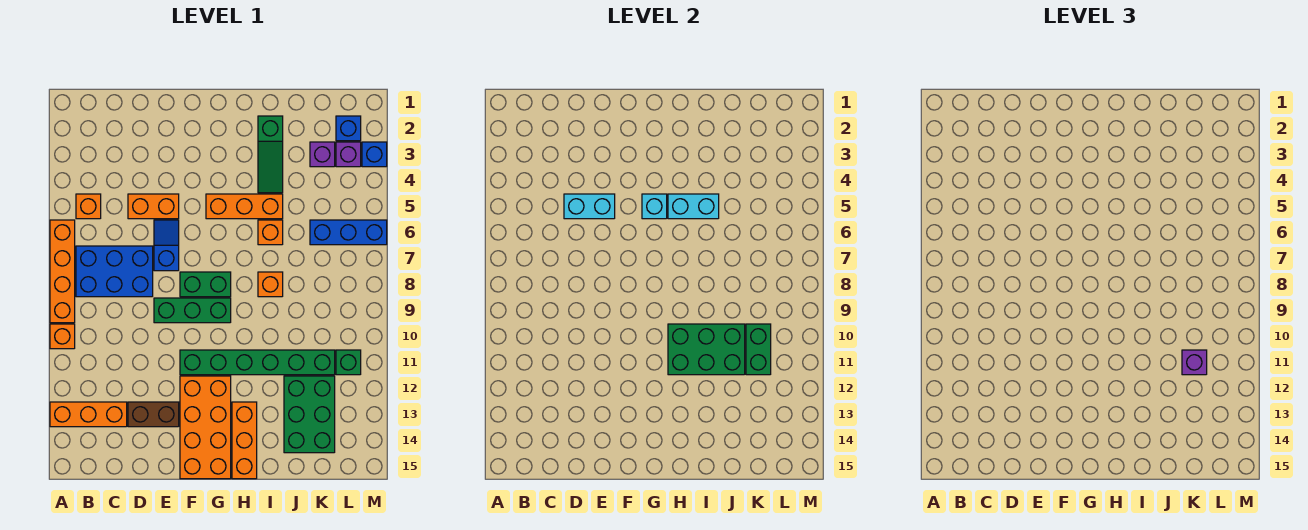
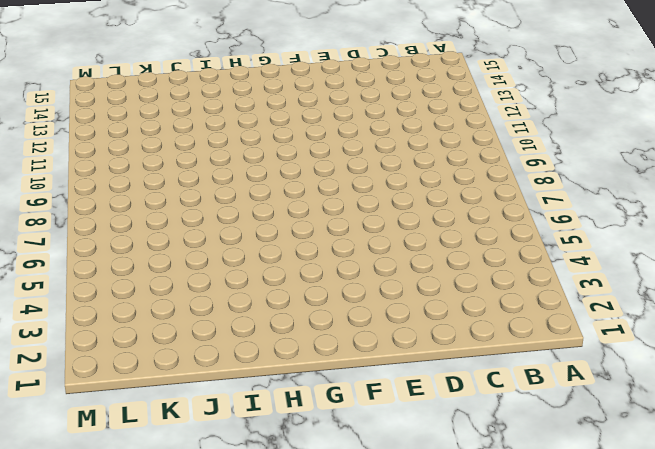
none -> orange brick A6:A9 level 1
none -> orange brick A10 level 1
none -> orange brick A13:C13 level 1
none -> orange brick B5 level 1

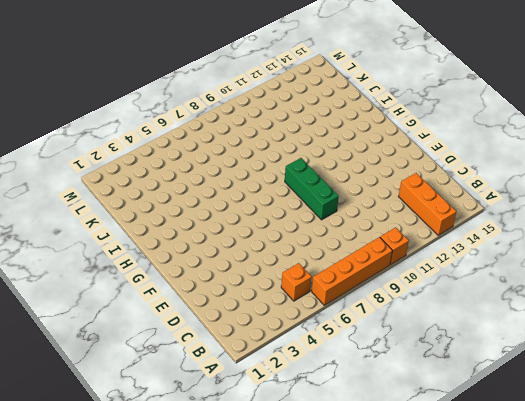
none -> blue brick B7:D8 level 1
none -> orange brick D5:E5 level 1
none -> brown brick D13:E13 level 1
none -> blue slope E6:E7 level 1 top 7

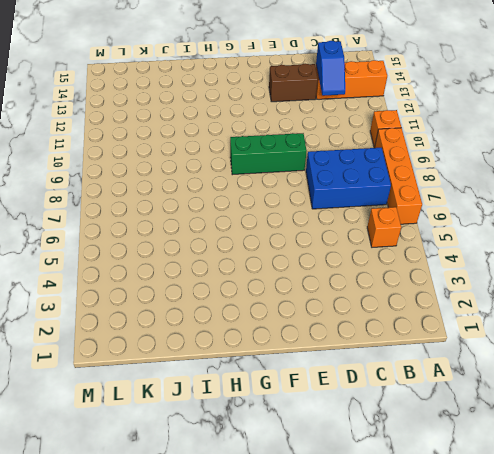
blue slope C12:C13 level 2 top 13 -> blue slope E6:E7 level 1 top 7
none -> orange brick D5:E5 level 1
none -> green brick F8:G8 level 1
none -> green brick F11:K11 level 1
none -> orange brick F12:G15 level 1

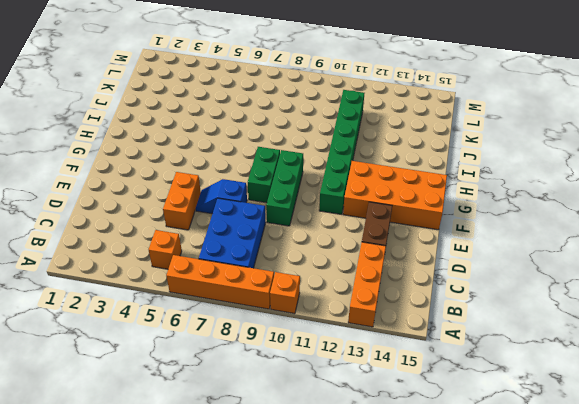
none -> orange brick G5:I5 level 1
none -> orange brick H13:H15 level 1
none -> green slope I2:I4 level 1 top 2
none -> orange brick I6 level 1

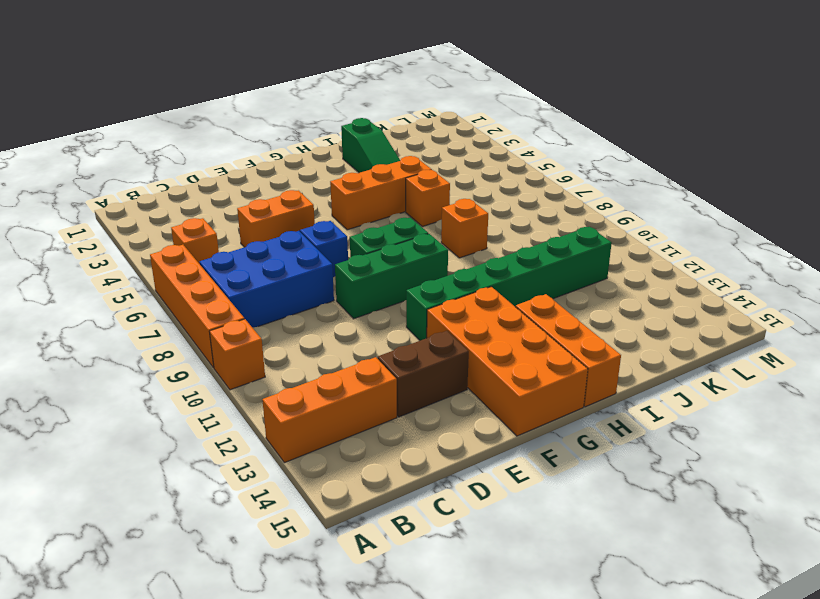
none -> green brick J12:K14 level 1
none -> purple brick K3 level 1
none -> blue brick K6:M6 level 1
none -> blue brick L2 level 1

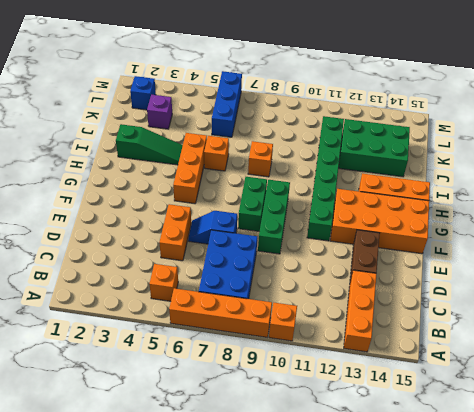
none -> purple brick L3 level 1
none -> green brick L11 level 1
none -> blue brick M3 level 1
none -> cyan brick D5:E5 level 2

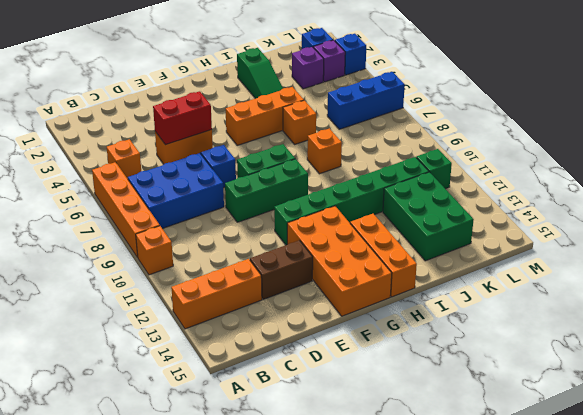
red brick D5:E5 level 2 -> cyan brick D5:E5 level 2
none -> cyan brick G5 level 2
none -> cyan brick H5:I5 level 2
none -> green brick H10:J11 level 2
none -> green brick K10:K11 level 2

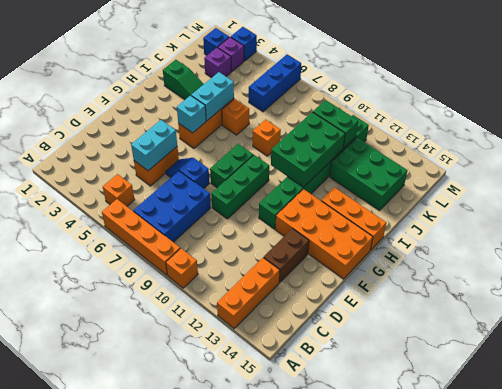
none -> purple brick K11 level 3

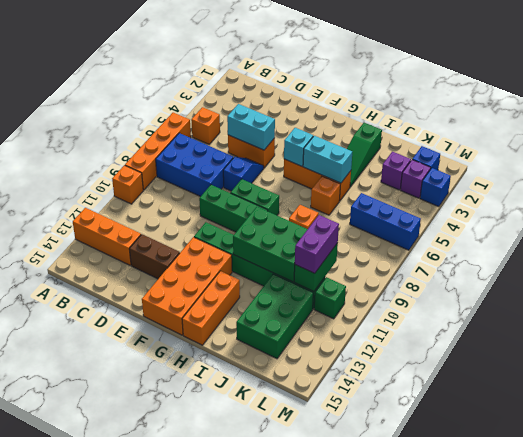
purple brick K10:K11 level 3 -> purple brick K11 level 3

